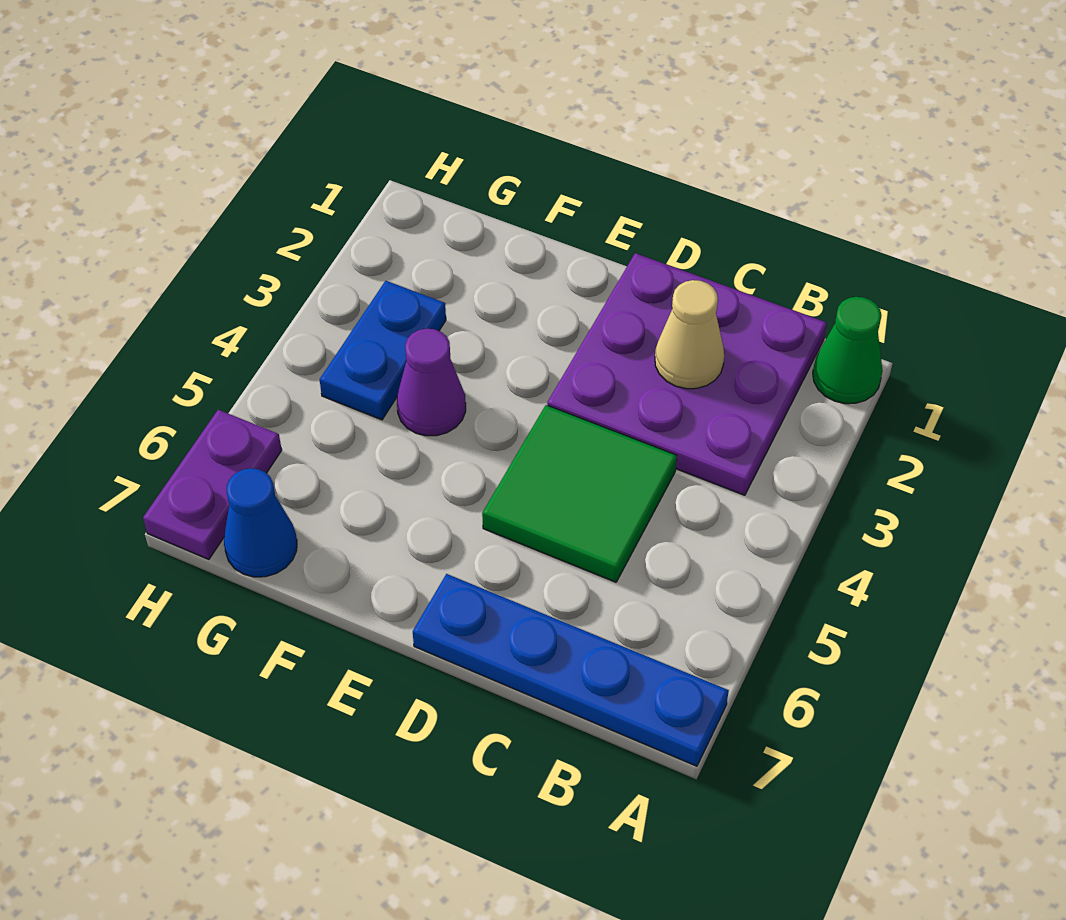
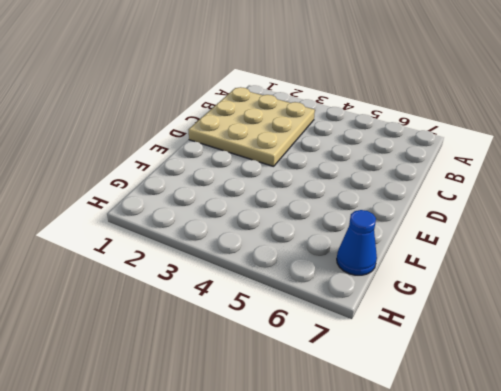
tan plate B1:D3 level 1 -> purple plate B1:D3 level 1
none -> green cone A1 level 1
none -> blue plate A7:D7 level 1

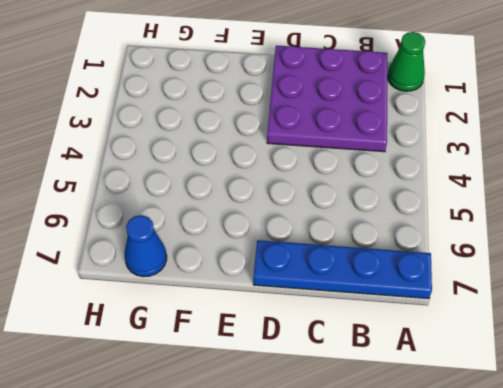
none -> green tile C4:D5 level 1
none -> purple cone F4 level 1

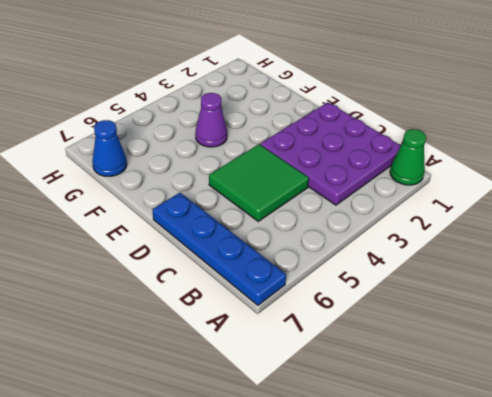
none -> blue plate G3:G4 level 1
none -> purple plate H6:H7 level 1

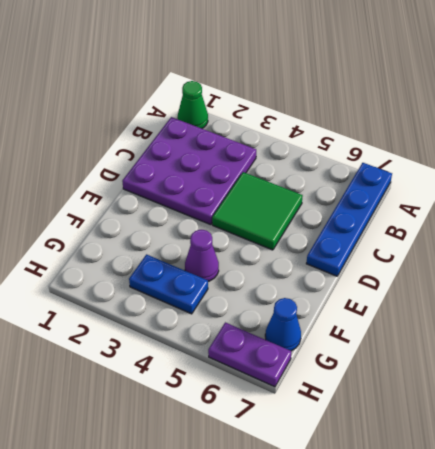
none -> tan cone C2 level 2

